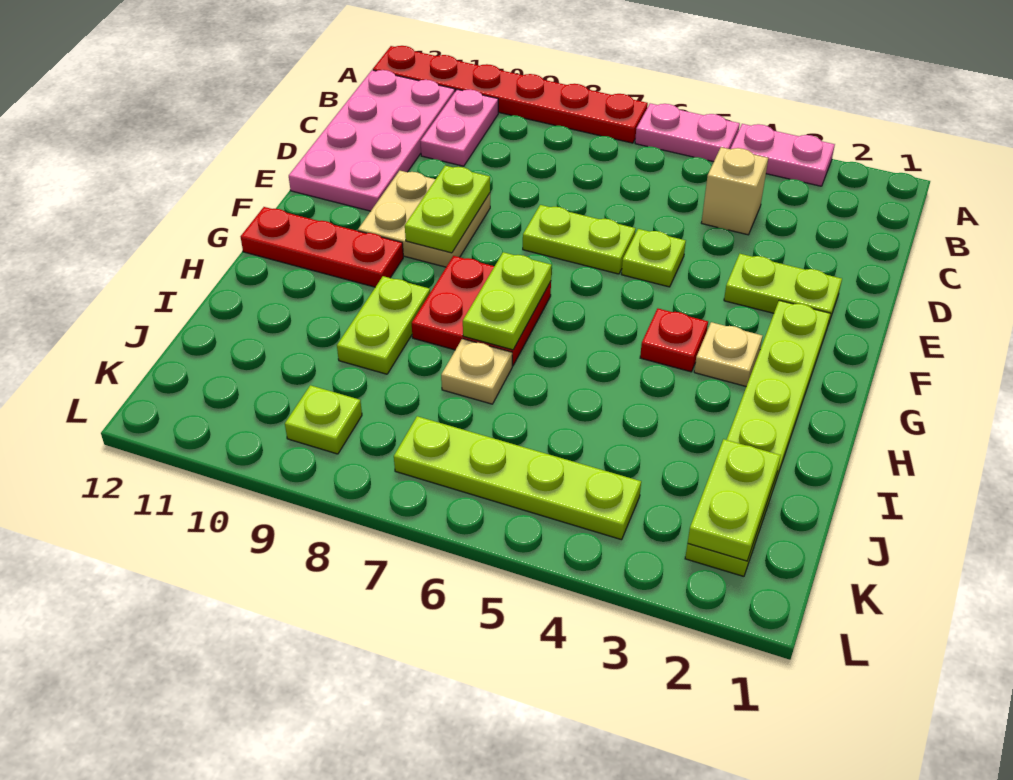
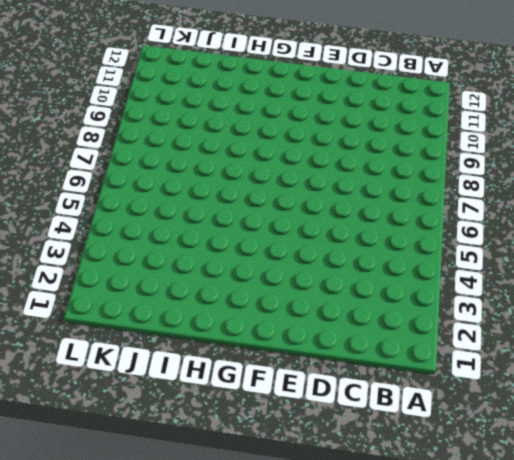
none -> pink plate A3:A4 level 1
none -> pink plate A5:A6 level 1
none -> red plate A7:A12 level 1

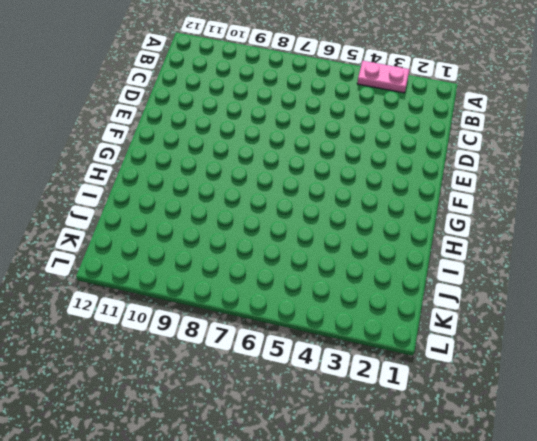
none -> pink plate A5:A6 level 1
none -> red plate A7:A12 level 1
none -> pink plate B10:C10 level 1

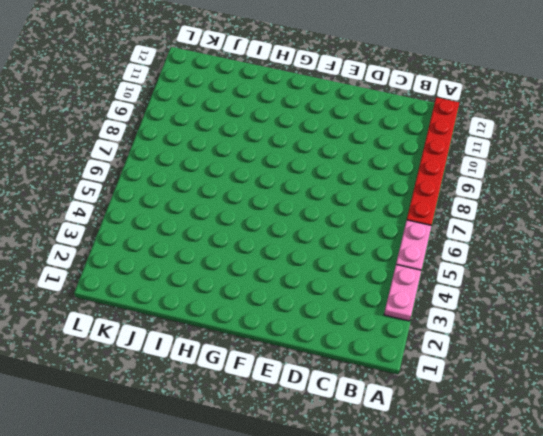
none -> pink plate B10:C10 level 1
none -> pink plate B11:E12 level 1
none -> tan brick C4 level 1

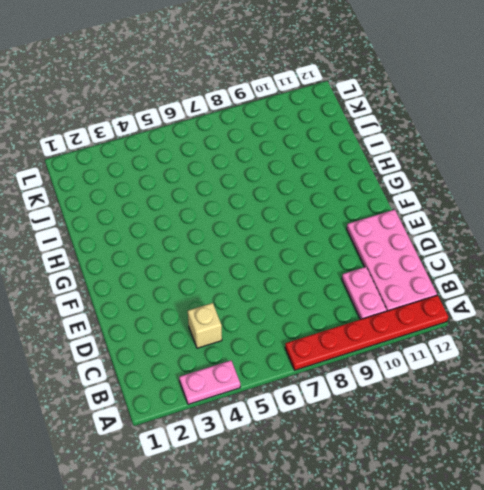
none -> pink plate A5:A6 level 1
none -> lime plate E2:E3 level 1
none -> lime plate E5 level 1

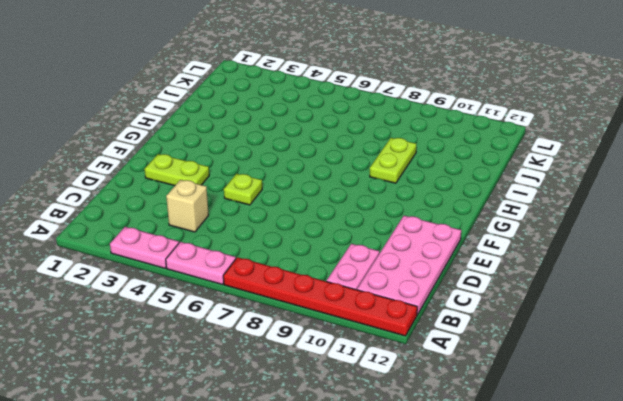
none -> lime plate E6:E7 level 1
none -> tan plate E9:F10 level 1
none -> lime plate F2:K2 level 1

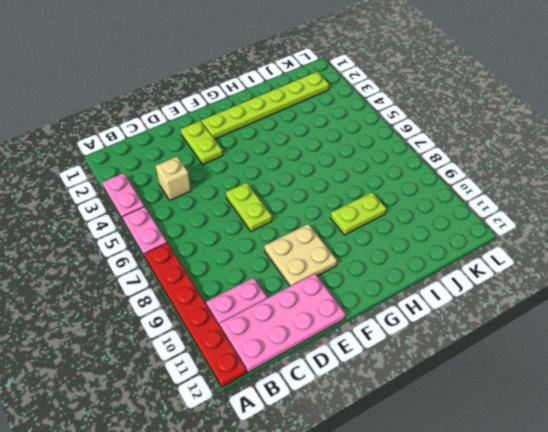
none -> lime plate E5 level 1
none -> tan plate G3 level 1
none -> red plate G4 level 1

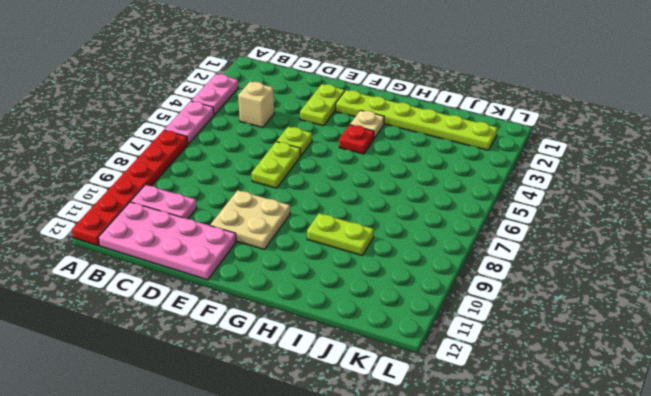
none -> red plate G7:H8 level 1
none -> red plate G10:G12 level 1
none -> tan plate I7 level 1

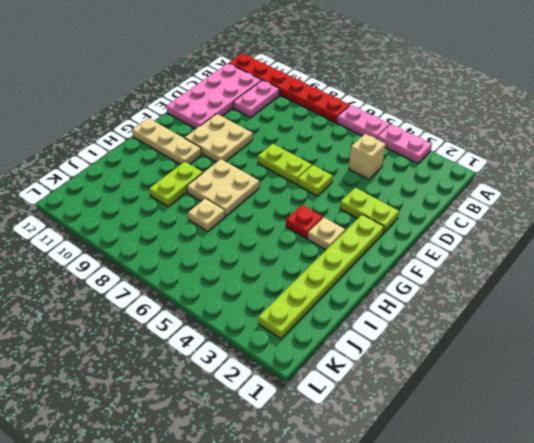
tan plate G7:H8 level 1 -> red plate G7:H8 level 1
tan plate G10:G12 level 1 -> red plate G10:G12 level 1
none -> lime plate K4:K7 level 1
none -> lime plate K9 level 1
none -> lime plate E9:F9 level 2

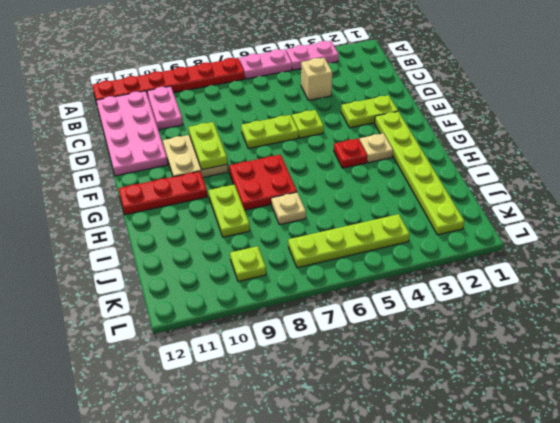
none -> lime plate G7:H7 level 2
none -> lime plate J2:K2 level 2

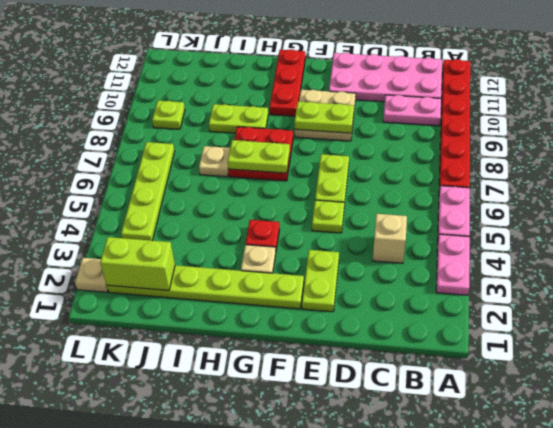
lime brick J2:K2 level 2 -> lime plate J2:K2 level 2
tan plate L2 level 1 -> none

